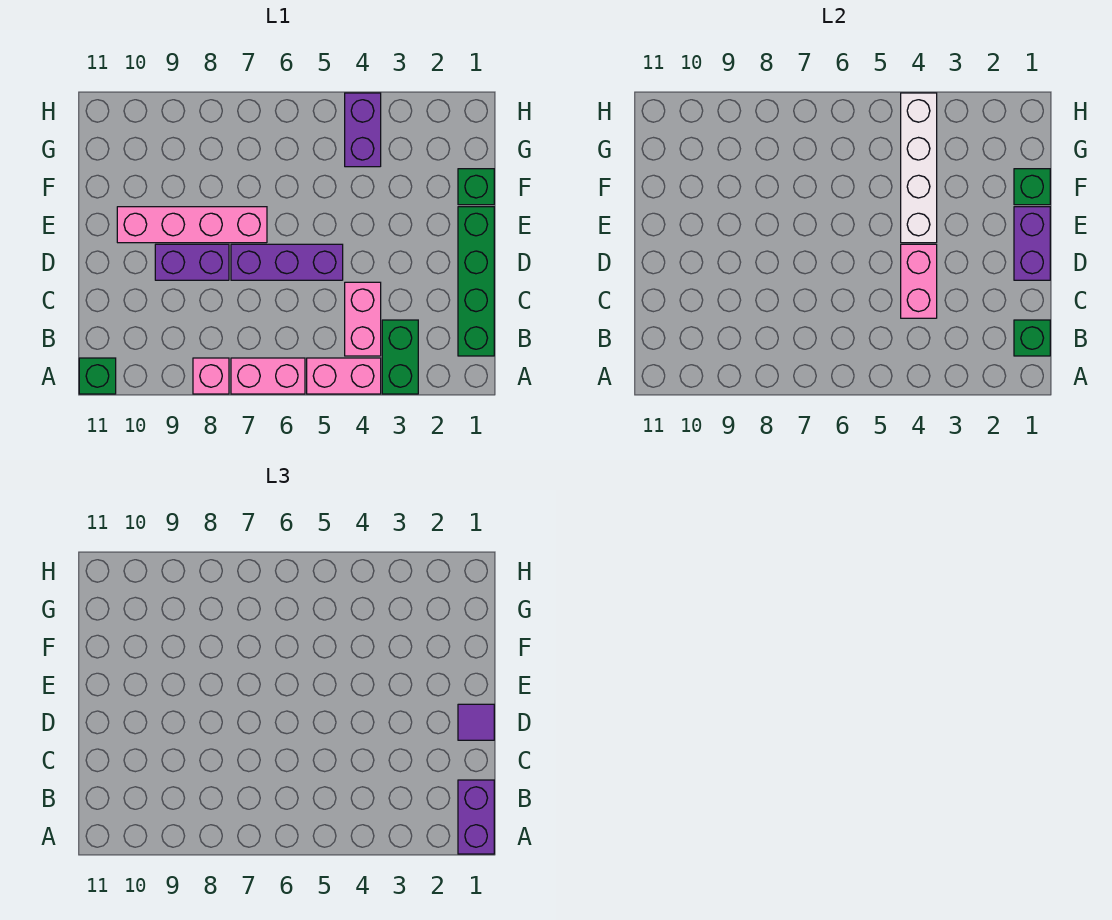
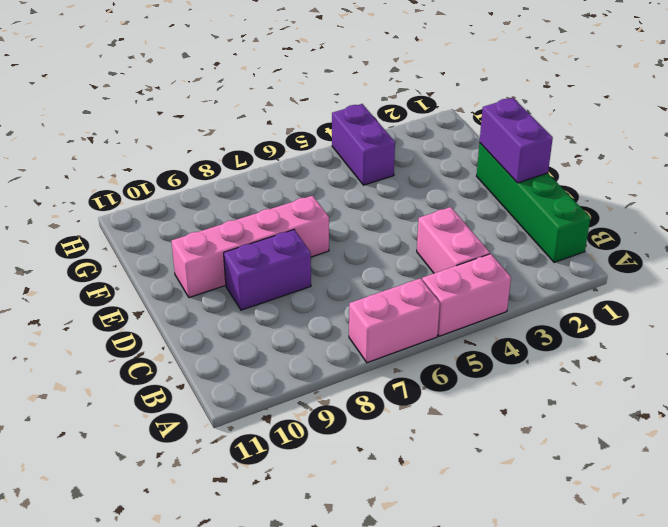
none -> green brick A3:B3 level 1
none -> pink brick A8 level 1
none -> green brick A11 level 1

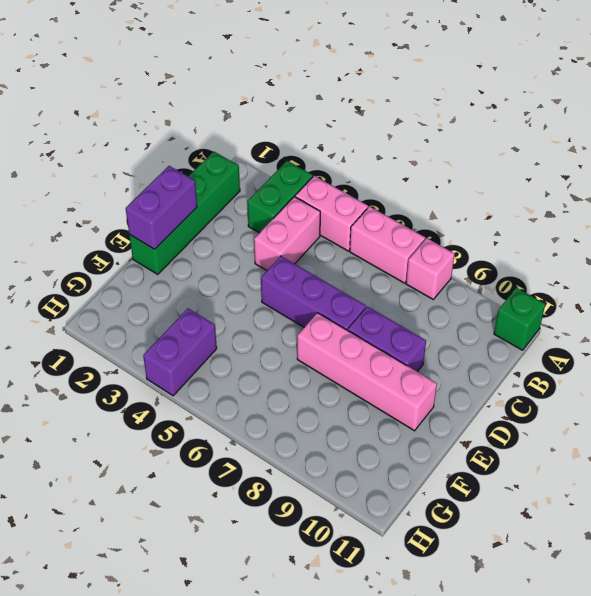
none -> green brick F1 level 1
none -> green brick B1 level 2
none -> pink brick C4:D4 level 2

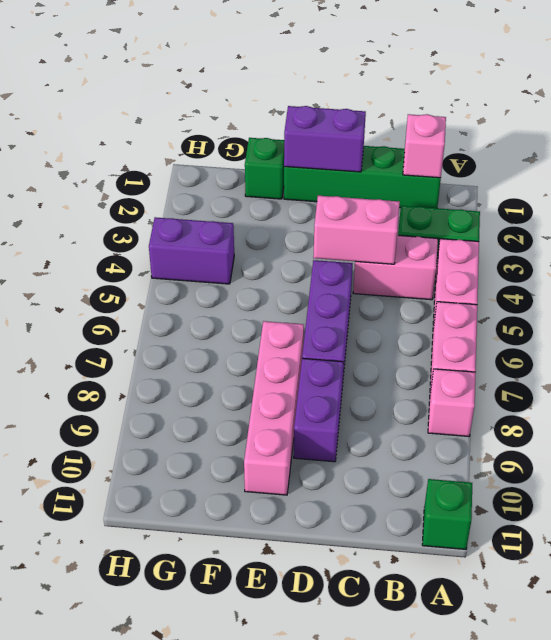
pink brick B1 level 2 -> green brick B1 level 2
none -> white brick E4:H4 level 2
none -> green brick F1 level 2
none -> purple brick A1:B1 level 3

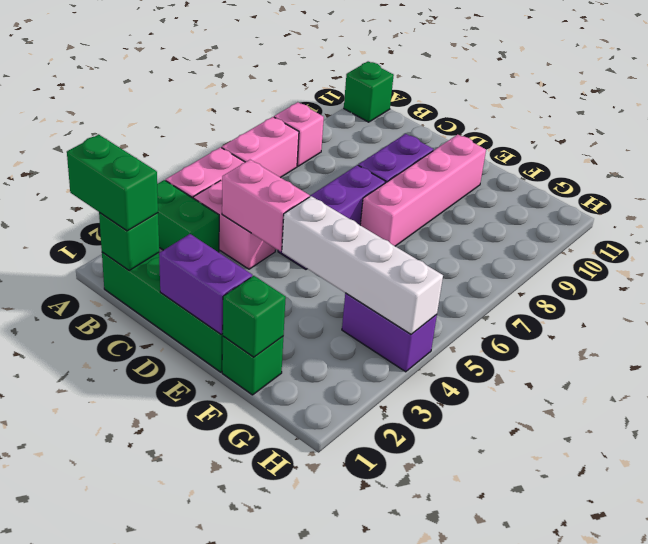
green brick A1:B1 level 3 -> purple brick A1:B1 level 3
none -> purple tile D1 level 3

